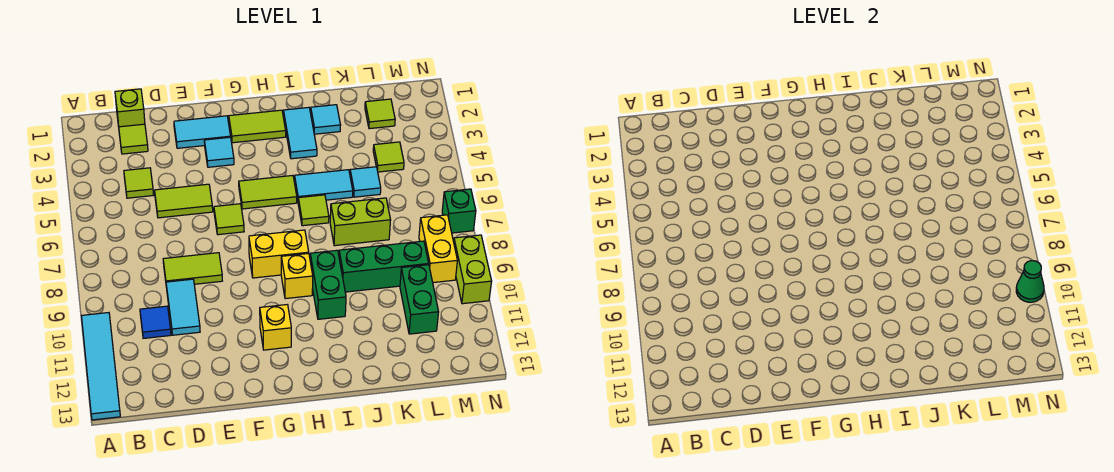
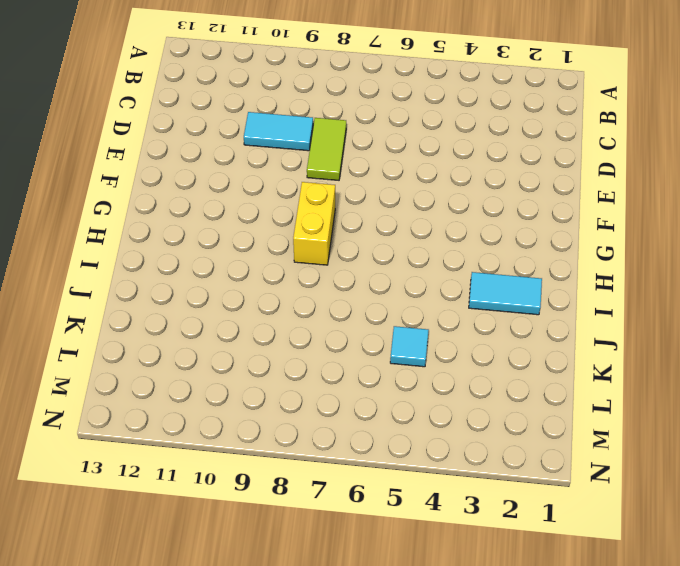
none -> cyan tile A10:A13 level 1
none -> lime brick C1 level 1
none -> lime tile C2 level 1
none -> lime tile C4 level 1

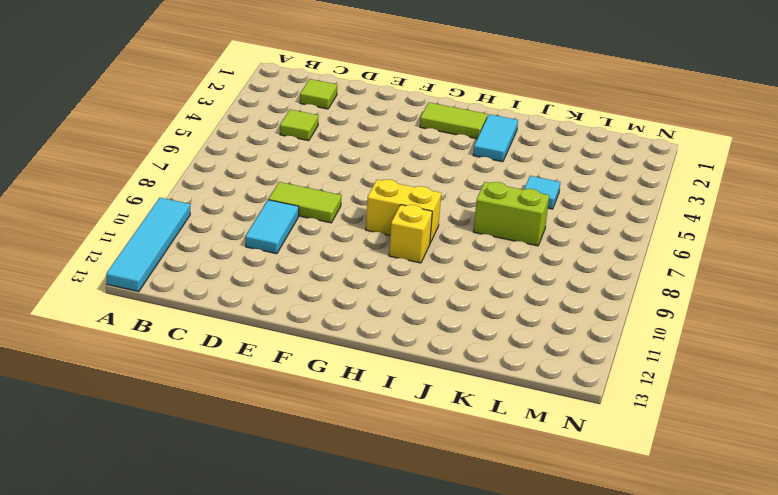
none -> lime brick C1 level 1
none -> blue tile C10 level 1
none -> lime tile D5:E5 level 1
none -> cyan tile E2:F2 level 1

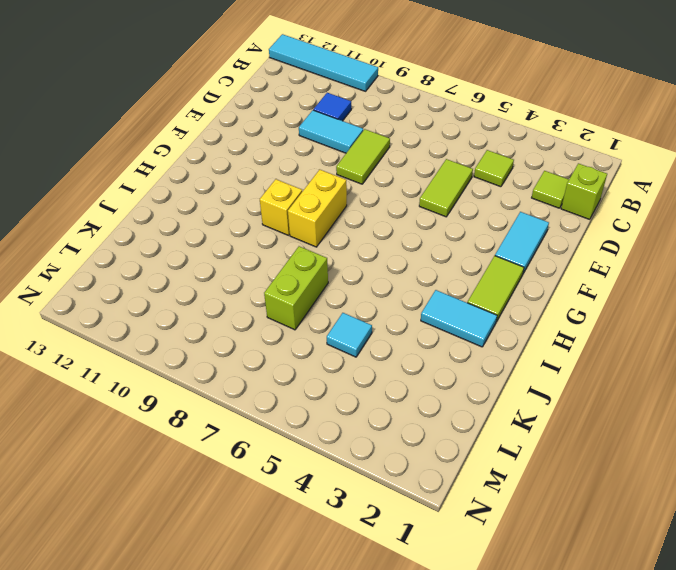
none -> cyan tile F3 level 1
none -> lime tile F6 level 1
none -> lime tile G5:H5 level 1
none -> yellow brick G11 level 1

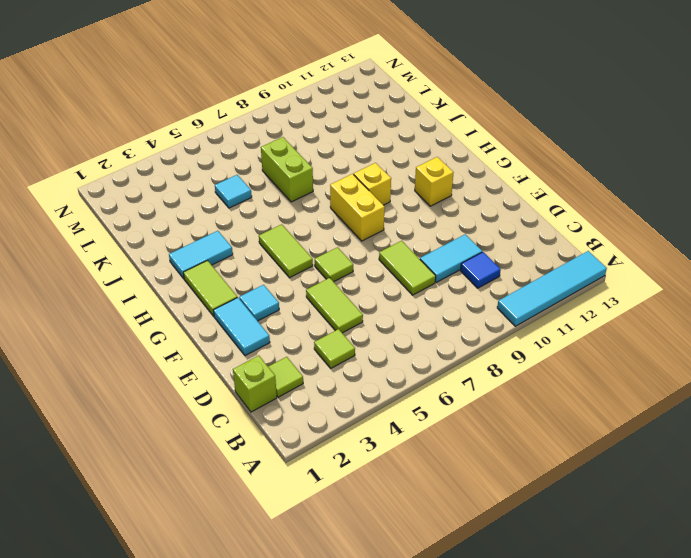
none -> cyan tile I5:J5 level 1
none -> lime tile I6 level 1
none -> green brick I9:I10 level 1
none -> cyan tile J2 level 1

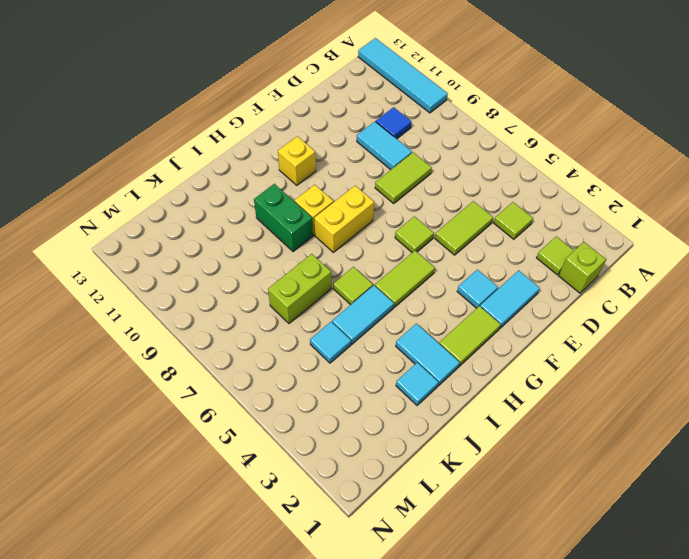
none -> green brick J9:L9 level 1
none -> lime tile L2 level 1
none -> lime tile L4 level 1
none -> green brick L10:L11 level 1

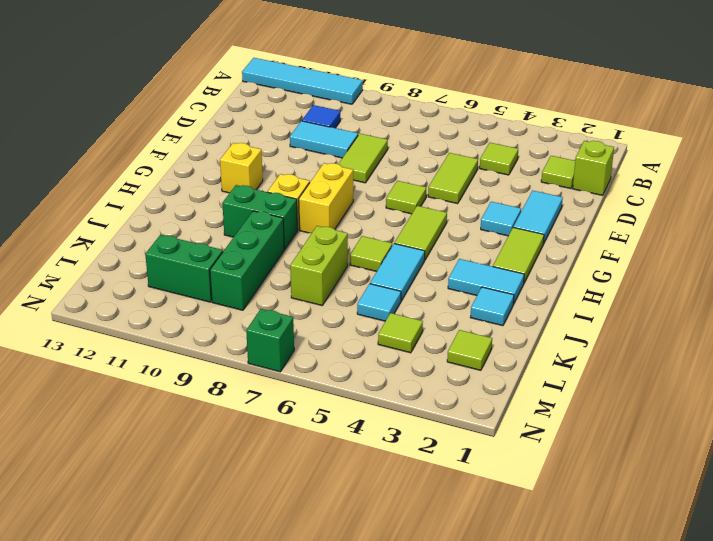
none -> yellow brick M8:M9 level 1
none -> lime brick N9:N10 level 1
none -> green cone N10 level 2

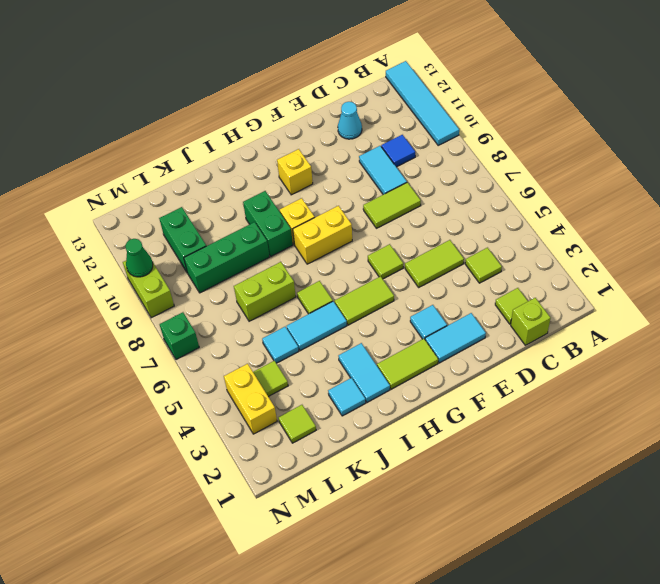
cyan cone D12 level 1 -> none
yellow brick M3:M4 level 1 -> yellow brick M8:M9 level 1

